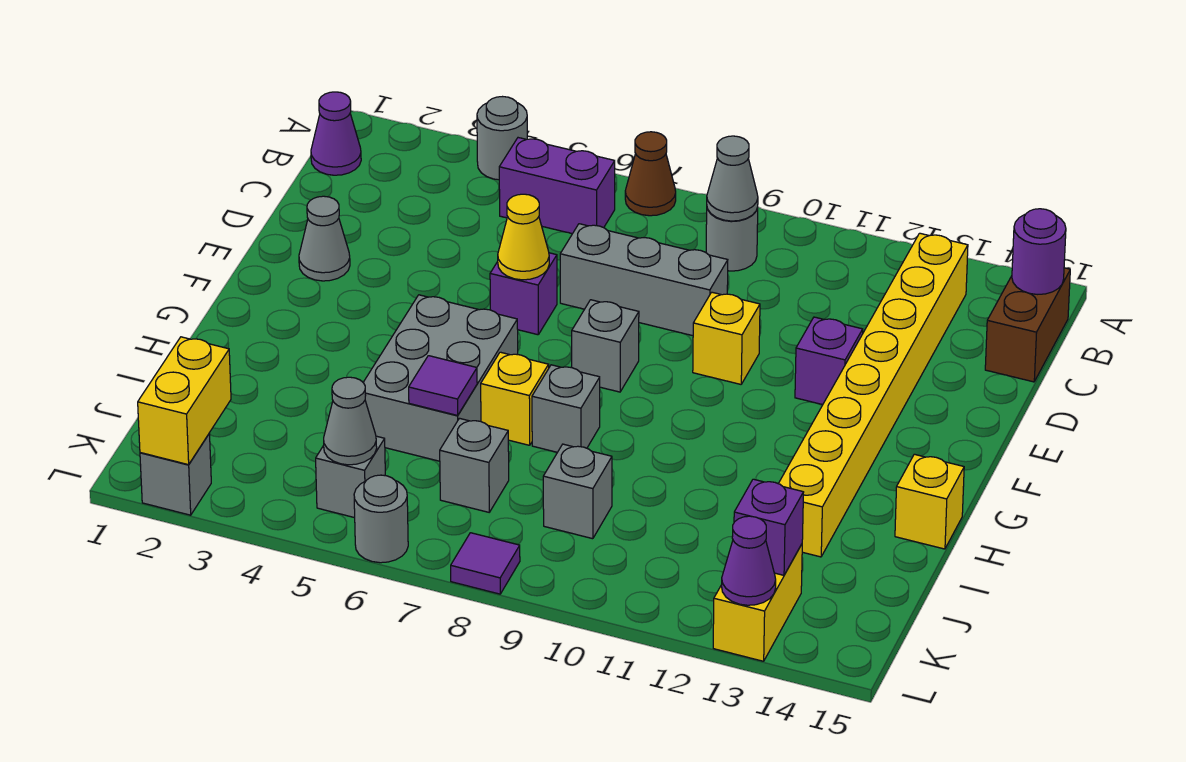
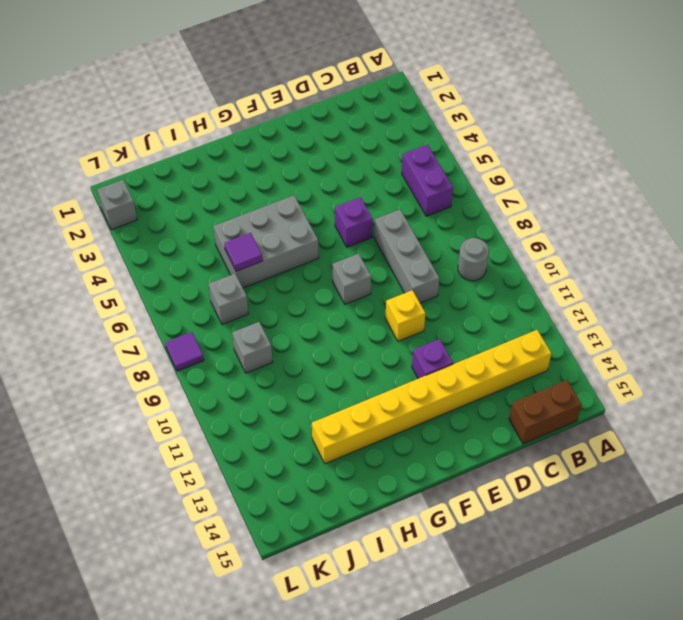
none -> grey round brick A4 level 1
none -> brown cone A7 level 1
none -> purple cone B1 level 1
none -> grey cone E2 level 1

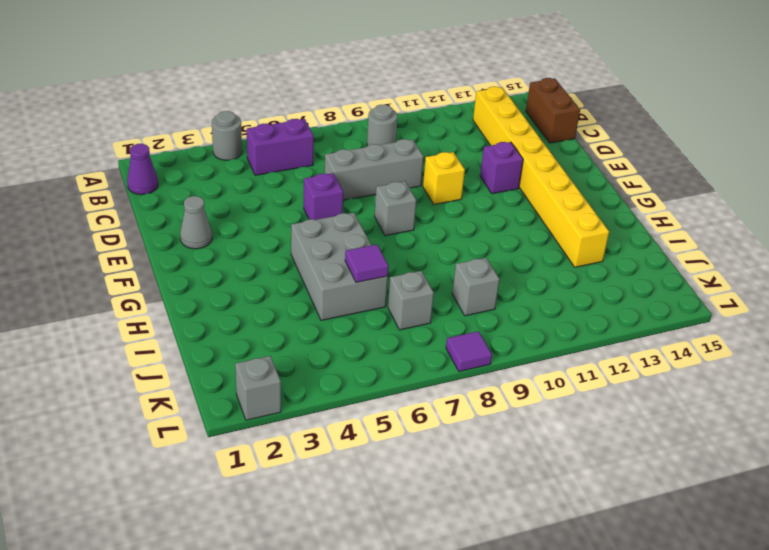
none -> brown cone A7 level 1
none -> yellow brick H7 level 1
none -> grey brick H8 level 1
none -> yellow brick H15 level 1

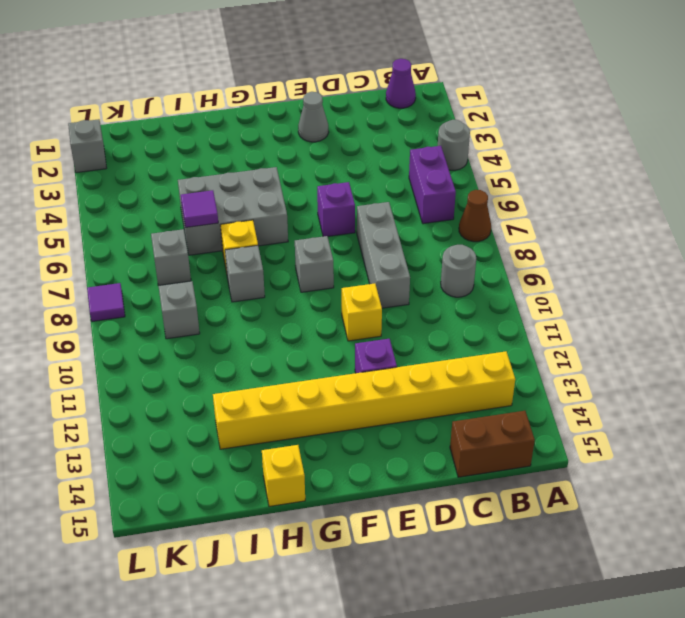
none -> grey brick K5 level 1
none -> yellow brick K13:L13 level 1
none -> grey round brick L6 level 1
none -> grey cone B9 level 2

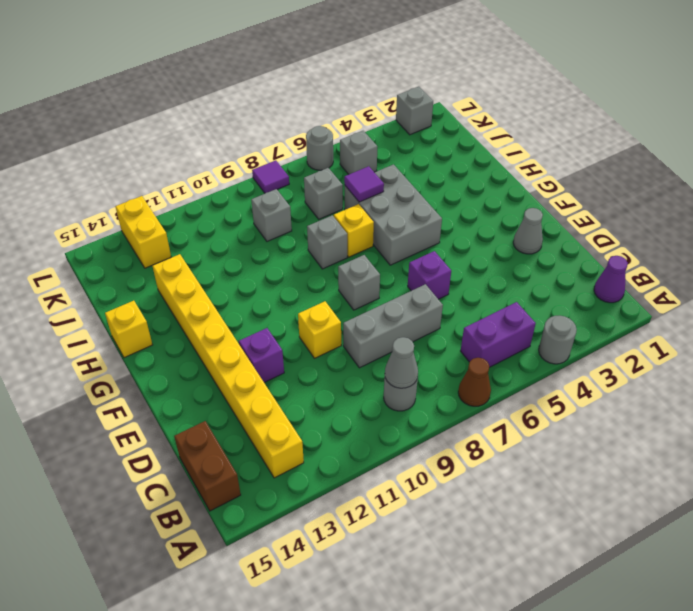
none -> purple round brick B15 level 2
none -> yellow cone E6 level 2
none -> yellow brick K2:L2 level 2
none -> grey cone K5 level 2

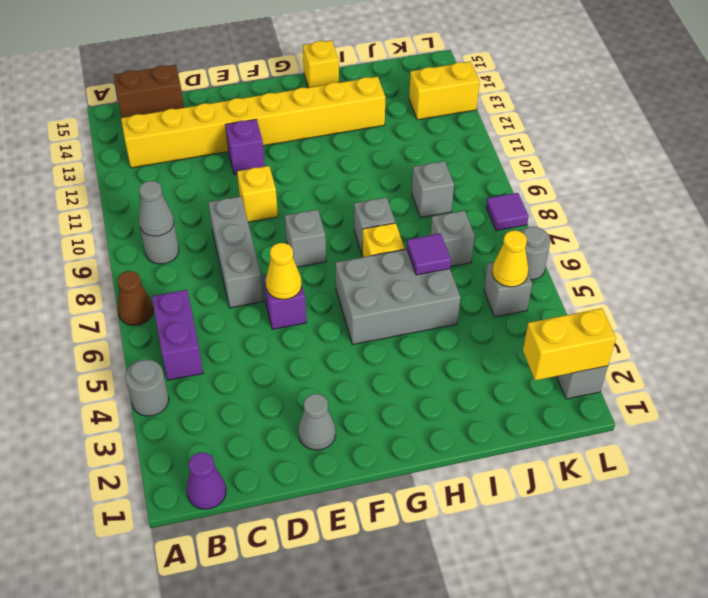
yellow cone K5 level 2 -> grey cone K5 level 2
none -> purple round brick B15 level 2
none -> purple brick K13 level 2
none -> purple cone L13 level 2

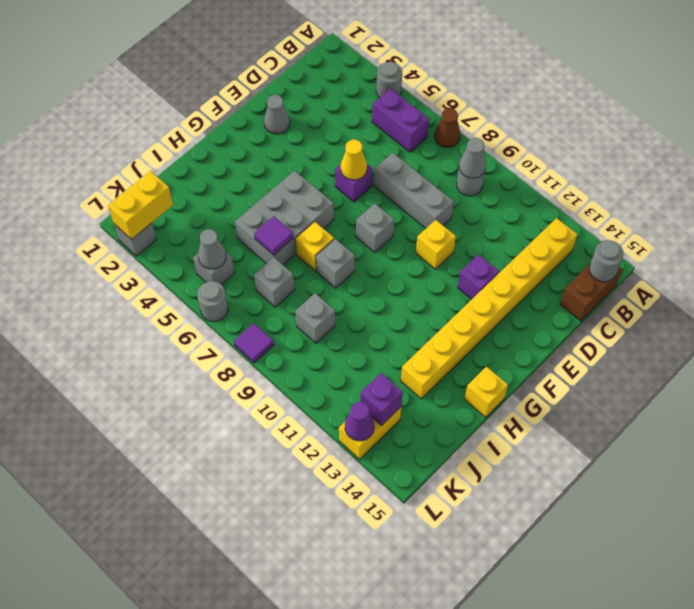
grey round brick B15 level 2 -> purple round brick B15 level 2
none -> purple cone B1 level 1

